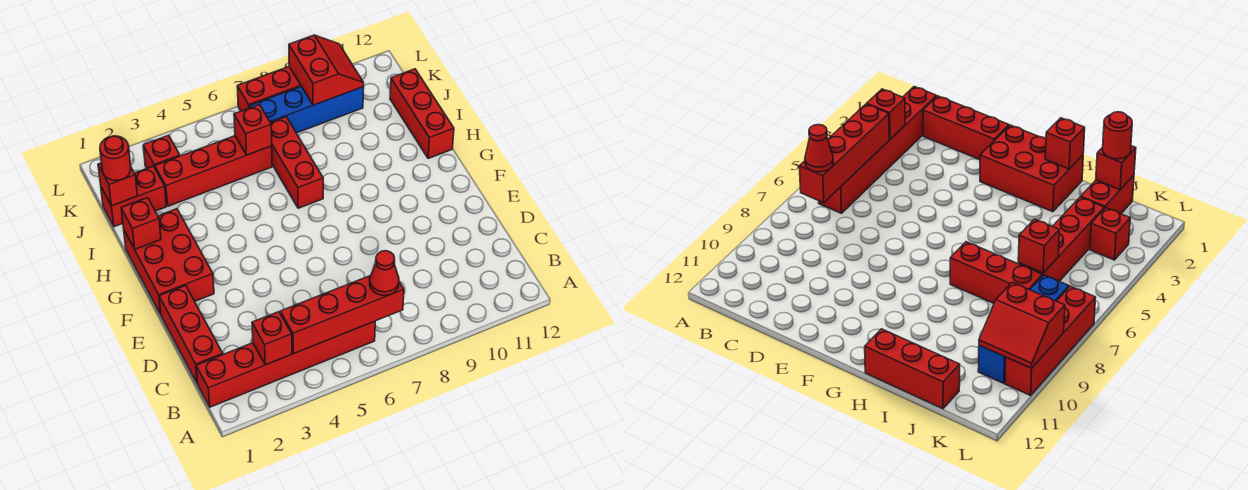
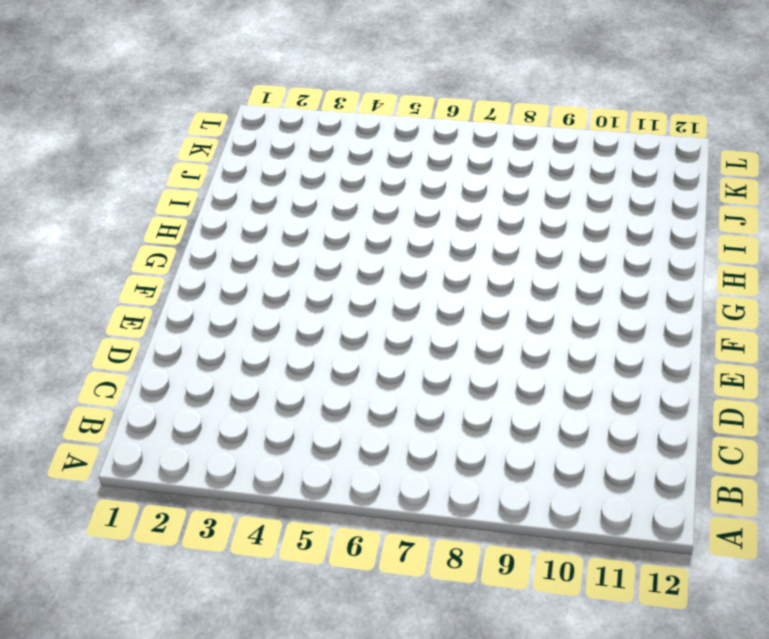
none -> red brick B1:B6 level 1
none -> red brick C1:E1 level 1
none -> red brick F1:H2 level 1

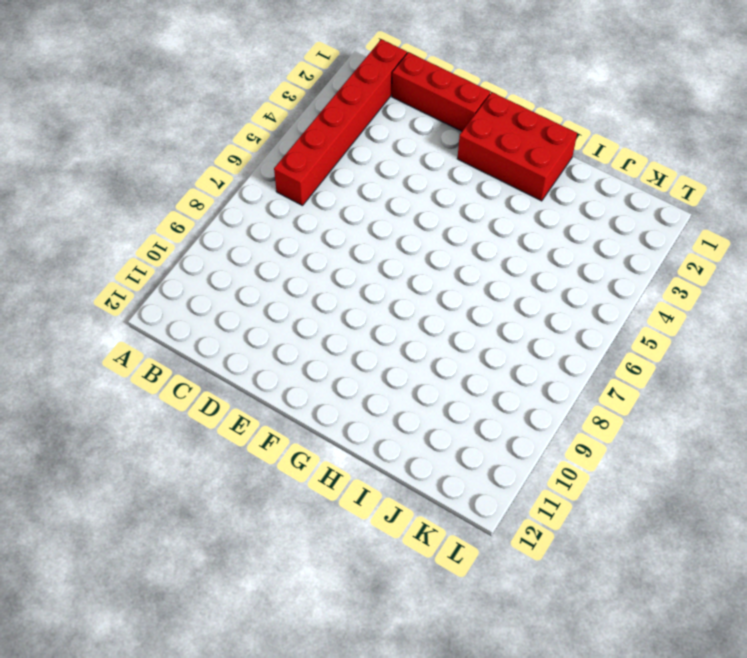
none -> red brick H7:J7 level 1
none -> red brick H12:J12 level 1
none -> red brick J1:J2 level 1

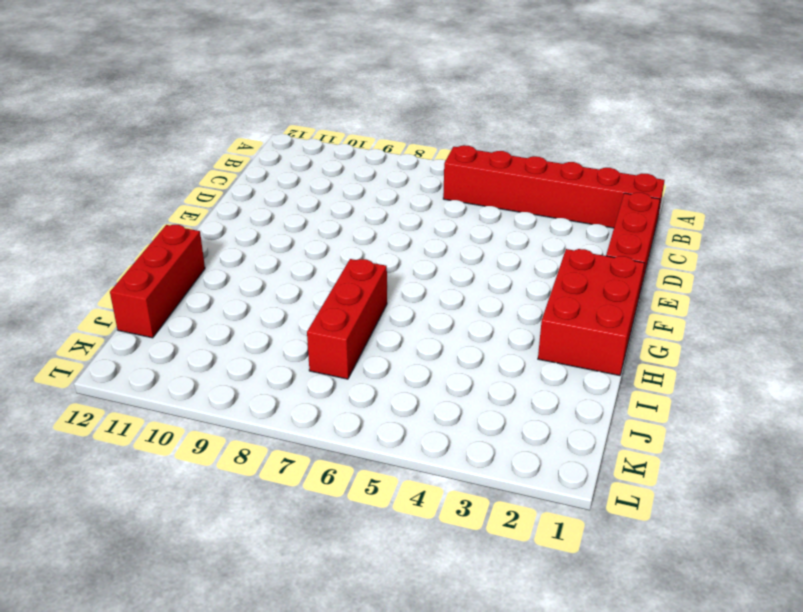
none -> red brick J1:J2 level 1
none -> red brick J3:J6 level 1
none -> red brick K3 level 1

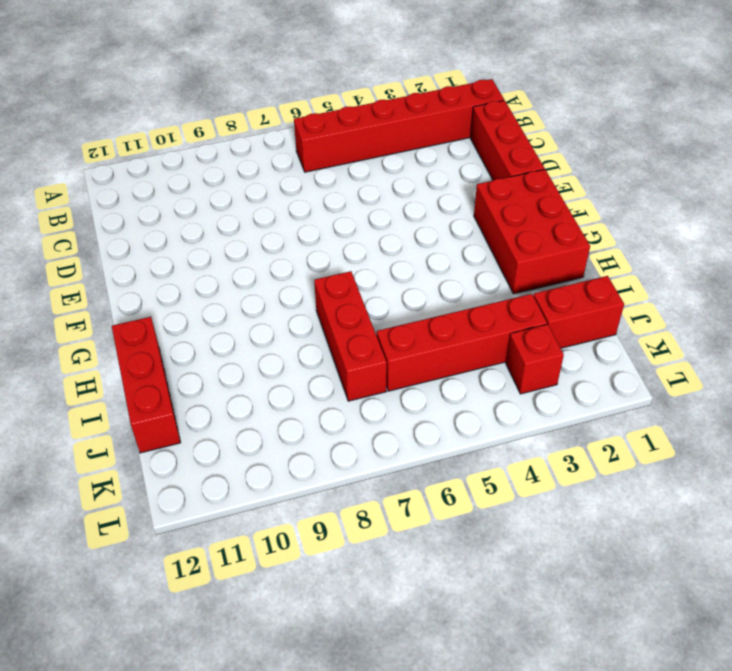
none -> blue brick K7:K10 level 1
none -> red brick L7:L10 level 1
none -> red brick B3 level 2

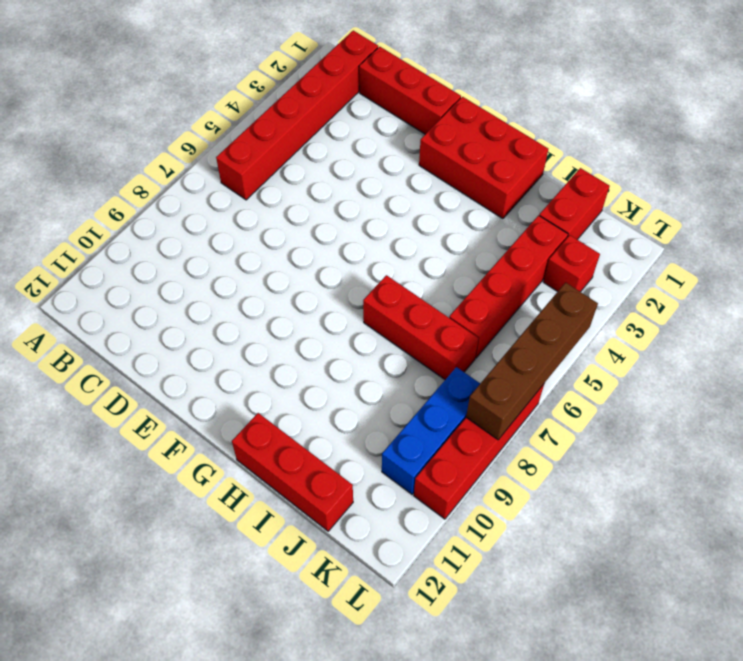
blue brick K8:K10 level 1 -> blue brick K7:K10 level 1
brown brick L5:L8 level 2 -> none
none -> red brick B3 level 2
none -> red brick B4:B7 level 2
none -> red brick H1 level 2

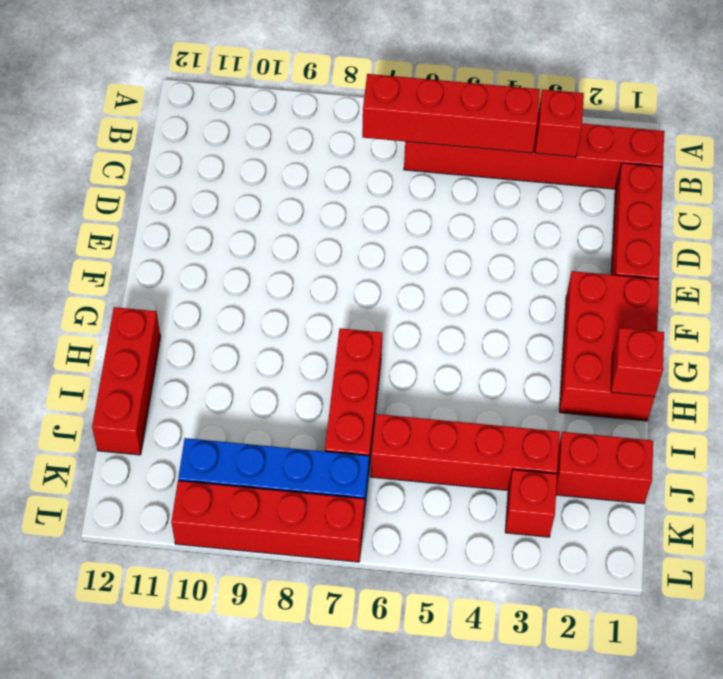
none -> red brick J1 level 2
none -> red brick J6 level 2
none -> red slope K9:L10 level 2 top 9

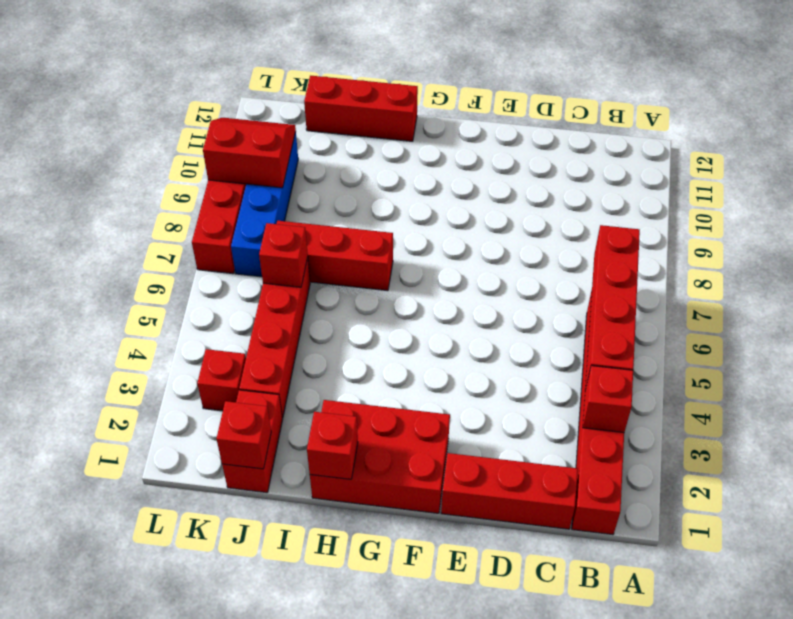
none -> red cone B7 level 3
none -> red round brick J1 level 3

